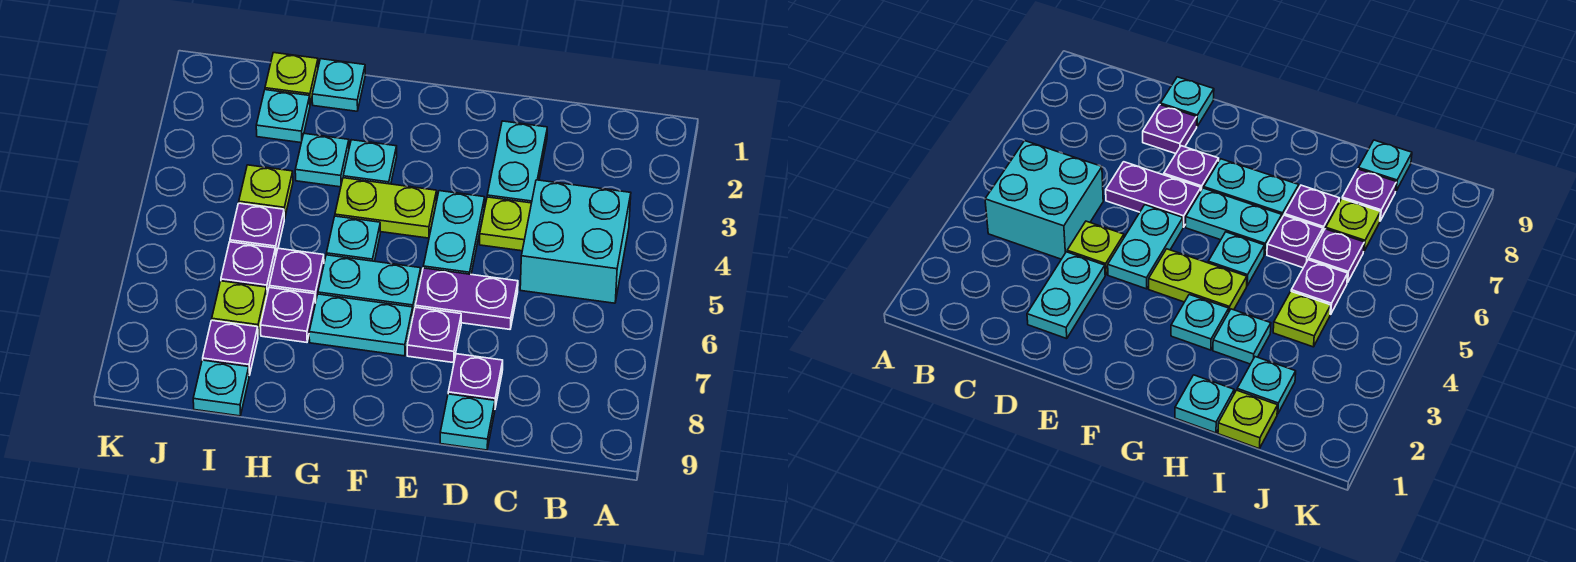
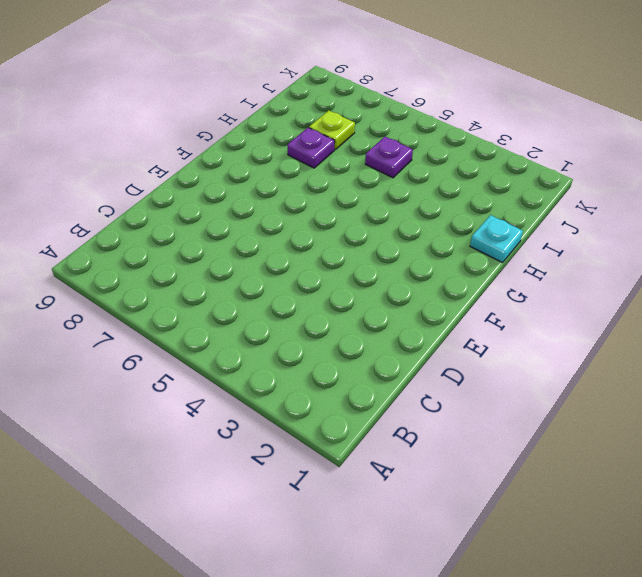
none -> cyan brick B4:C5 level 1
none -> cyan plate D2:D3 level 1
none -> lime plate D4 level 1

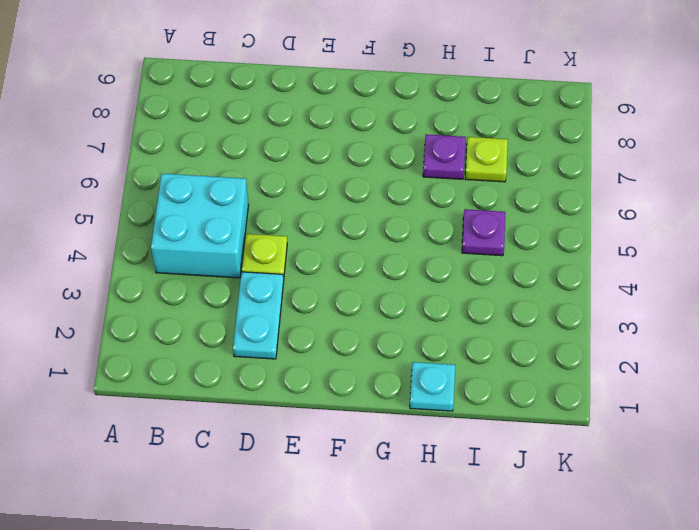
none -> purple plate D6:E6 level 1
none -> purple plate D8 level 1
none -> cyan plate D9 level 1

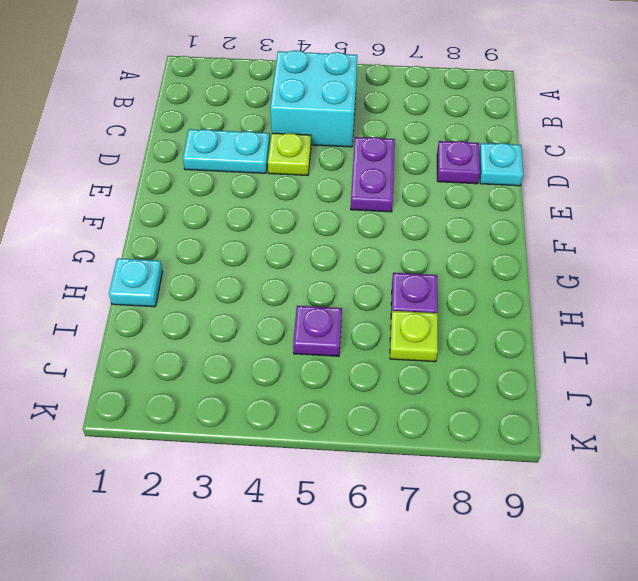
none -> cyan plate E4:E5 level 1
none -> purple plate E7 level 1
none -> lime plate F4:G4 level 1

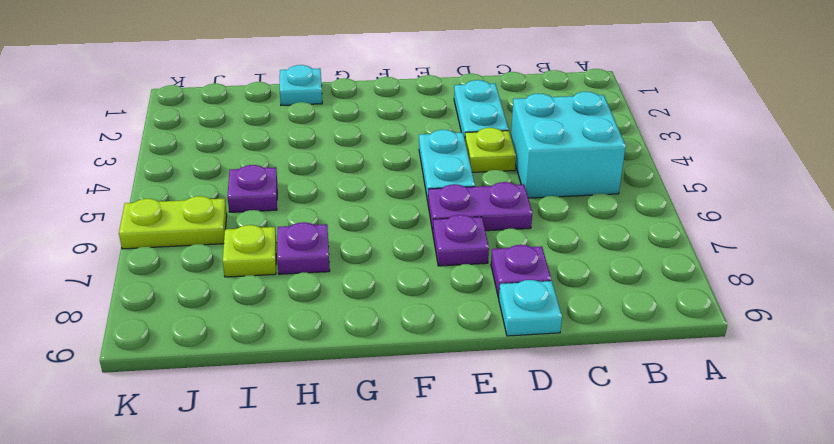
lime plate J6:K6 level 1 -> lime plate F4:G4 level 1
none -> cyan plate F6:G6 level 1
none -> cyan plate F7:G7 level 1
none -> cyan plate G3 level 1

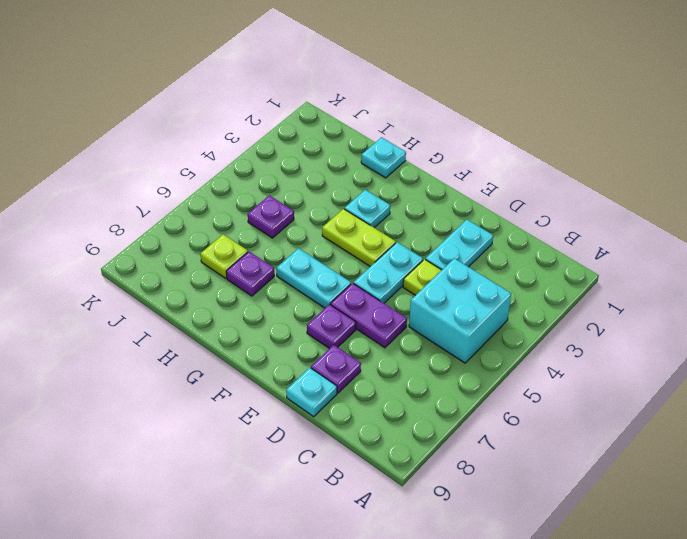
none -> cyan plate F7:G7 level 1
none -> cyan plate G5 level 1
none -> cyan plate H3 level 1

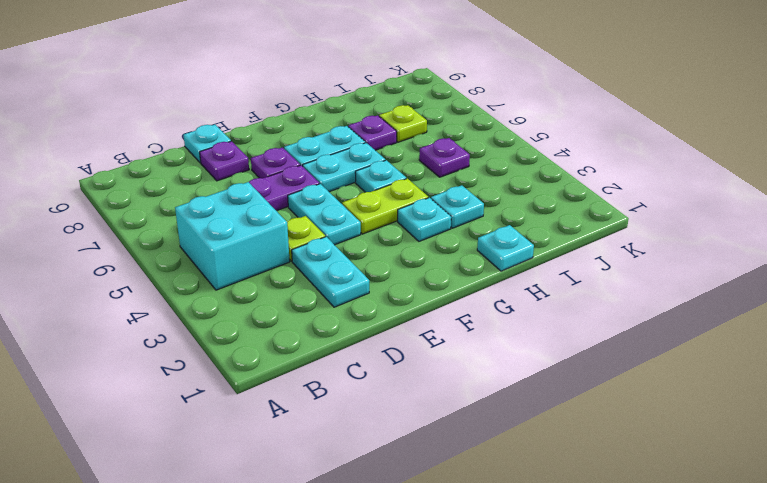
none -> purple plate H6 level 1
none -> lime plate I1 level 1
none -> cyan plate I2 level 1

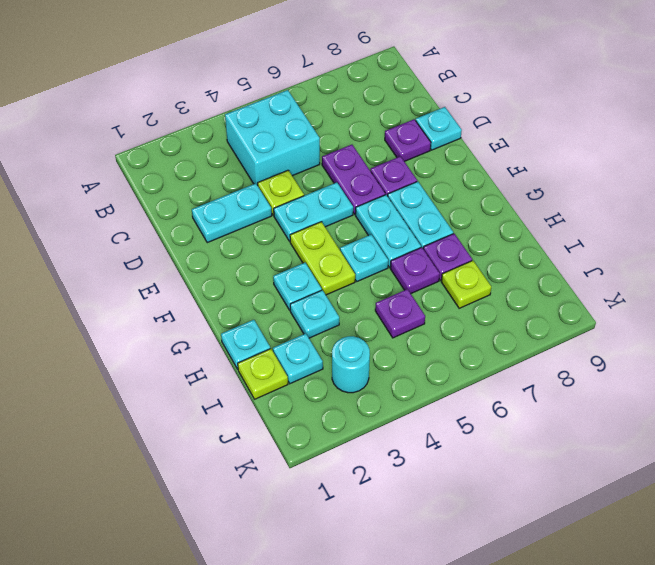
cyan round brick J3 level 1 -> none
none -> lime plate I4 level 1
none -> purple plate I6 level 1
none -> purple plate I8 level 1

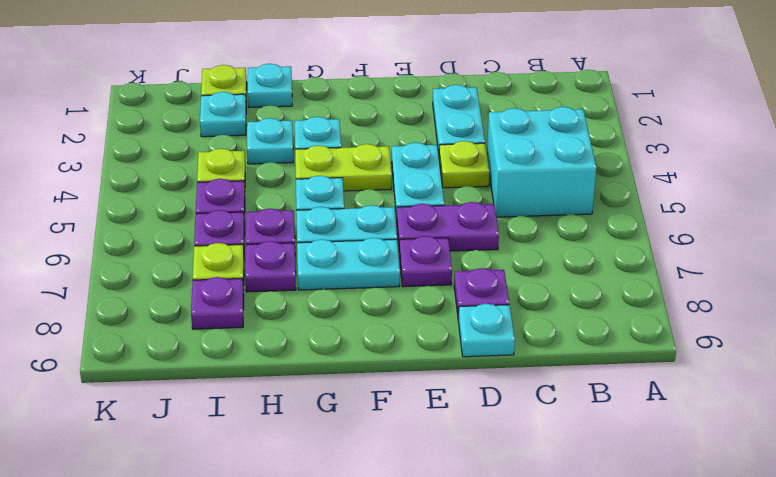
none -> cyan plate I9 level 1

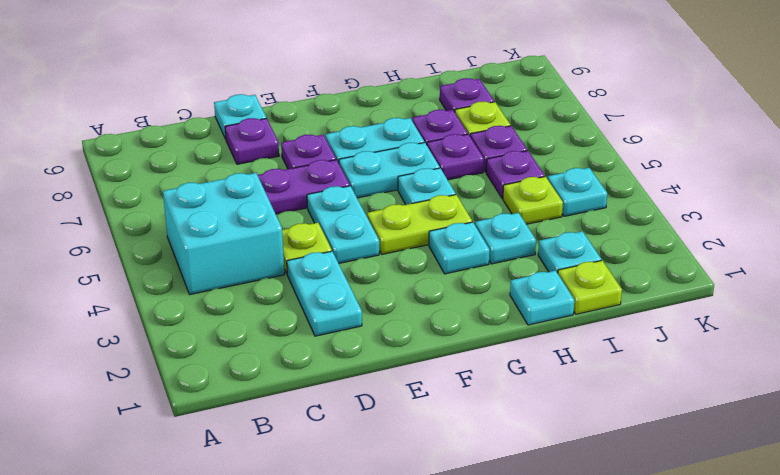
cyan plate J4 level 1 -> cyan plate I9 level 1

